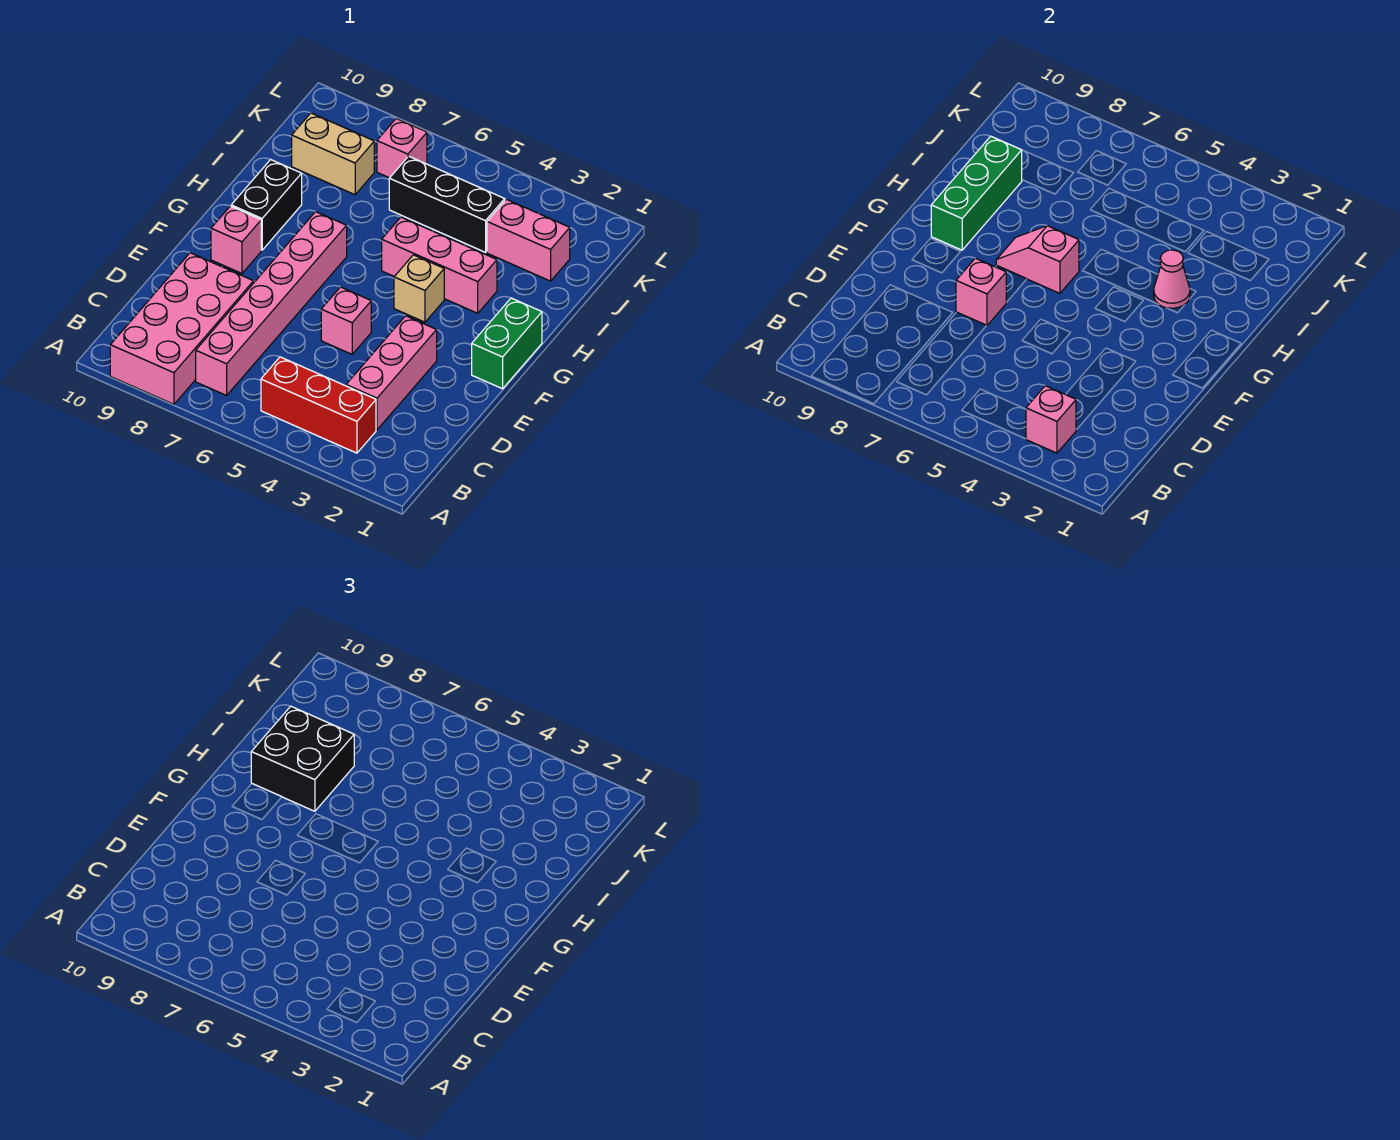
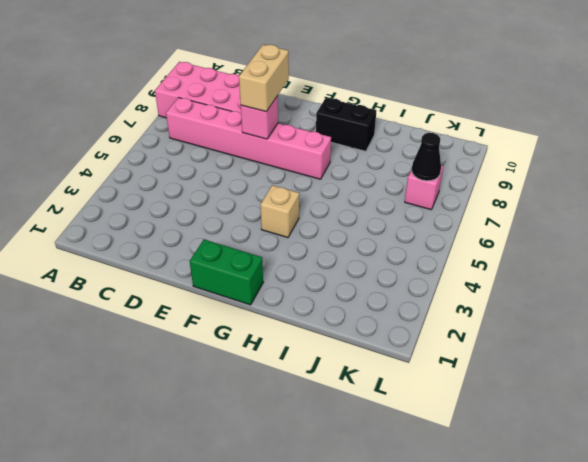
tan brick E7:E8 level 3 -> tan brick J8:J9 level 1
black cone K7 level 2 -> none
none -> red brick B3:B5 level 1
none -> pink brick C3:E3 level 1
none -> pink brick E5 level 1

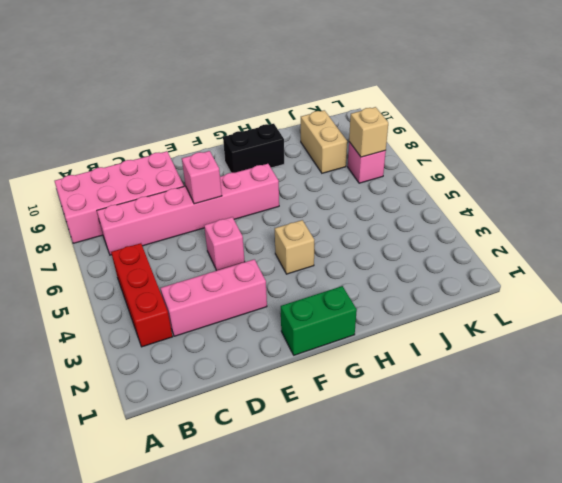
tan brick K7 level 2 -> none
none -> pink brick F9 level 1
none -> pink brick H3:H5 level 1
none -> pink brick J2:J3 level 1

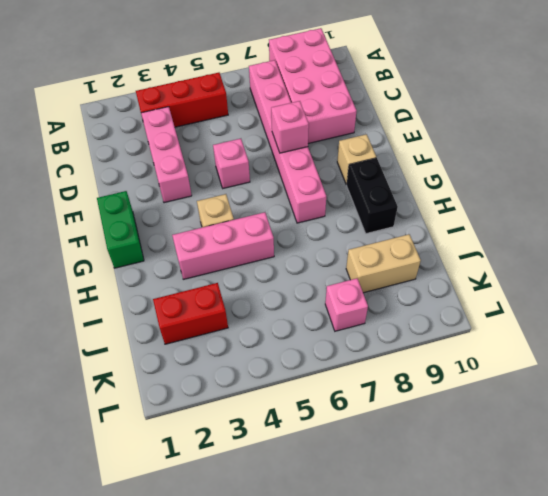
tan brick F9 level 1 -> pink brick F9 level 1
red brick J2:J3 level 1 -> pink brick J2:J3 level 1
none -> black brick J4:J6 level 1
none -> pink brick B3 level 2
none -> pink slope G6:G7 level 2 top 6

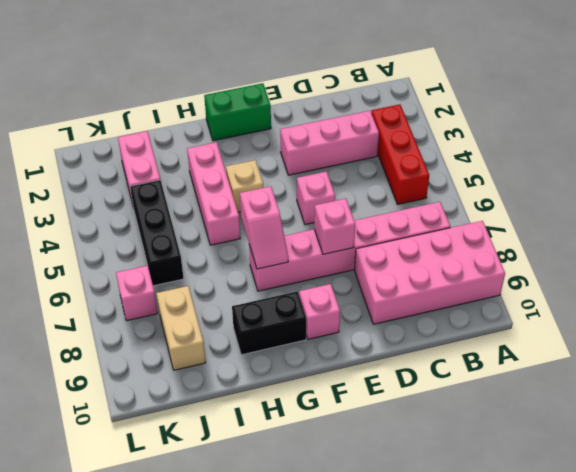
none -> pink brick B3 level 2
none -> green brick G9:I9 level 2
none -> pink cone H3 level 2

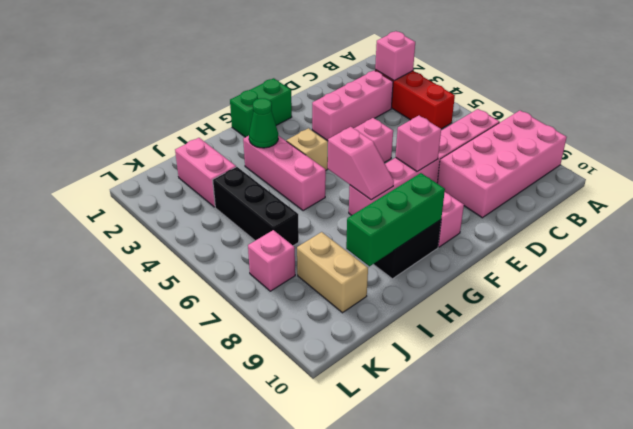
green cone H3 level 2 -> pink cone H3 level 2
none -> black brick H8:I9 level 3

